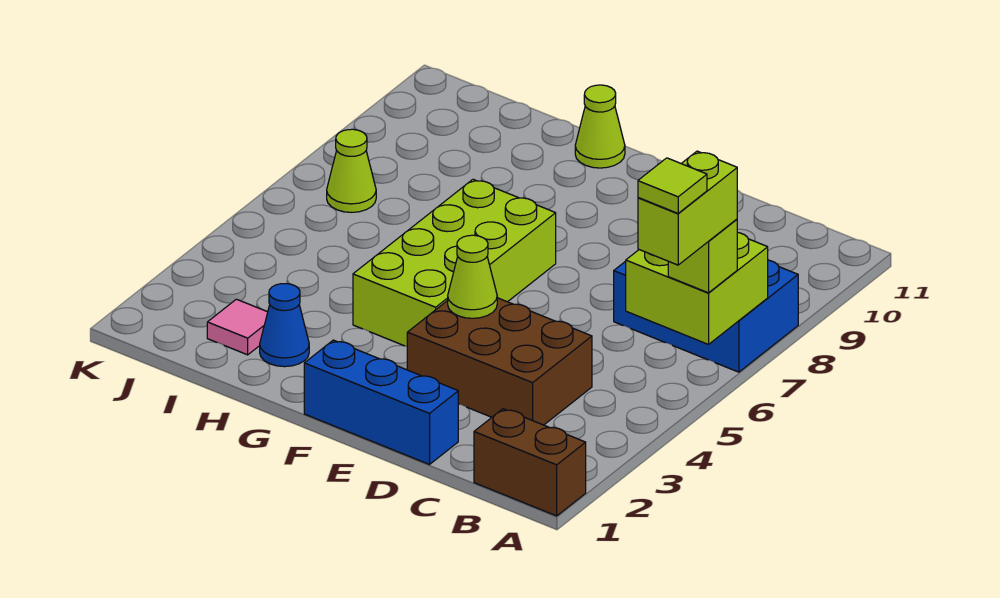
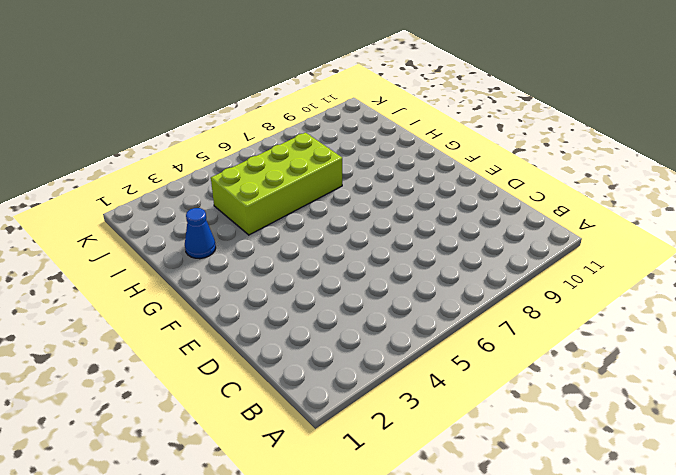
lime brick H4:I7 level 1 -> lime brick F4:G7 level 1
none -> brown brick A1:B1 level 1
none -> blue brick A7:C8 level 1
none -> brown brick C3:E4 level 1

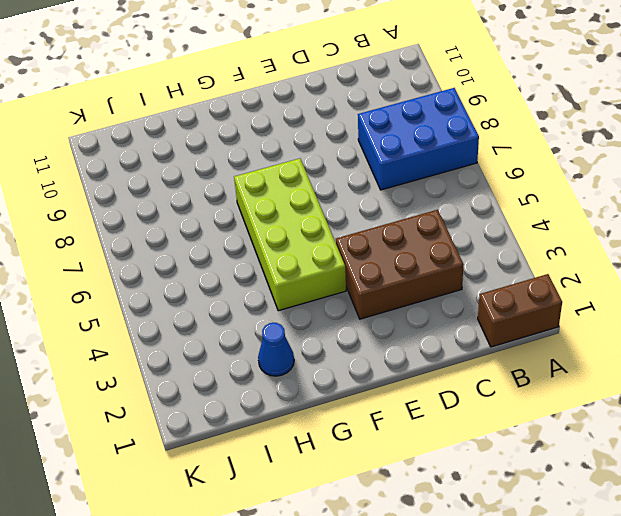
none -> blue brick D1:F1 level 1
none -> lime cone G11 level 1
none -> pink tile I2 level 1

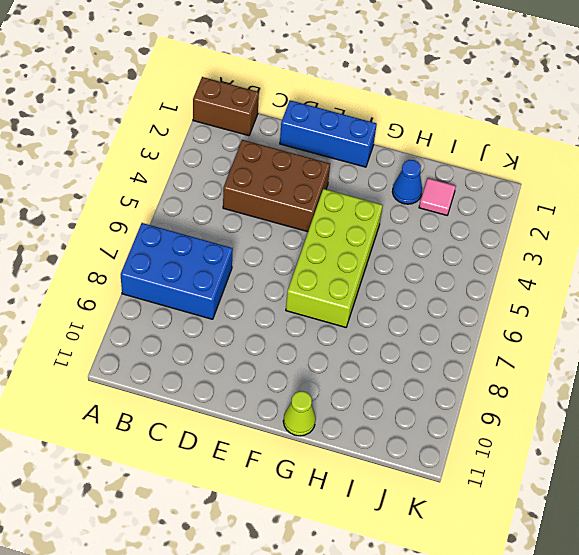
none -> lime cone J7 level 1
none -> lime brick A6:B7 level 2
none -> lime cone E4 level 2

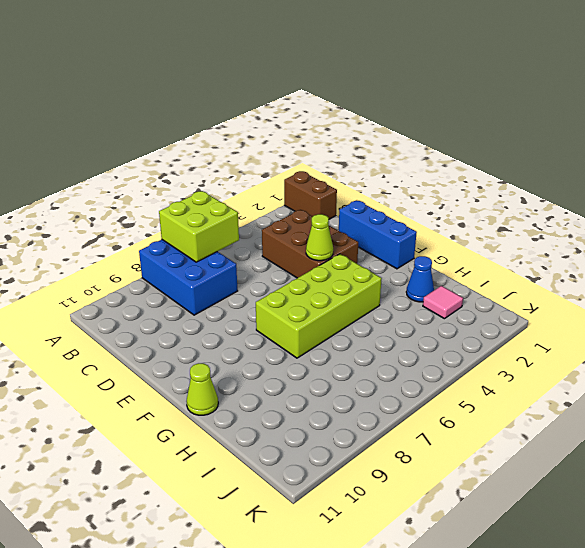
none -> lime cone J7 level 1
none -> lime brick A6 level 3
none -> lime brick A5:A6 level 4

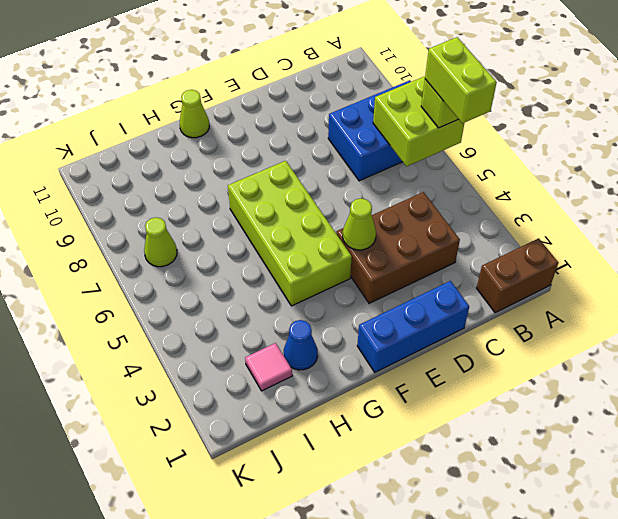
none -> lime tile A5 level 5

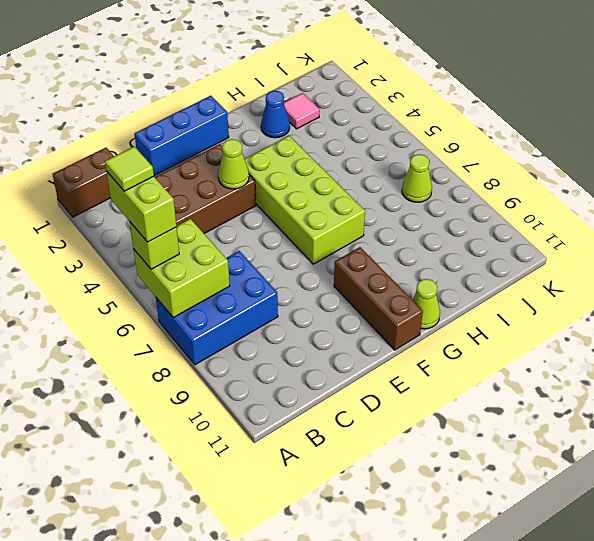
brown brick F9:F11 level 1 -> none

